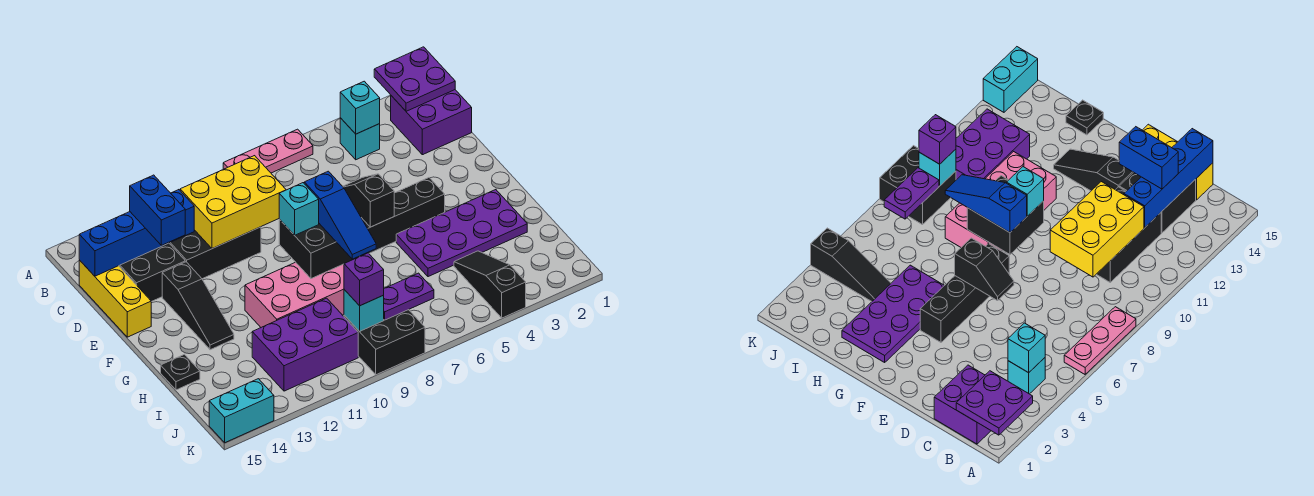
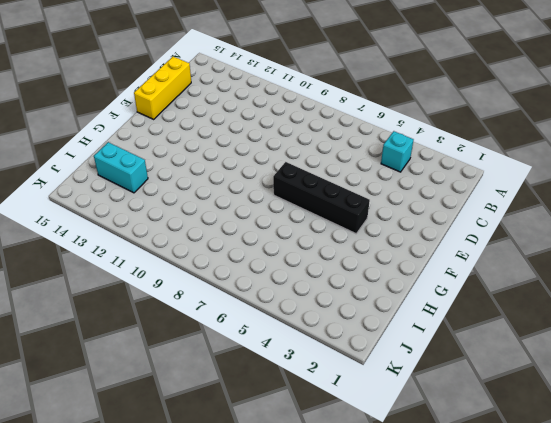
cyan brick I13:I14 level 1 -> cyan brick K14:K15 level 1
none -> pink plate A6:A8 level 1
none -> purple brick B1:C2 level 1
none -> black brick C10:D12 level 1

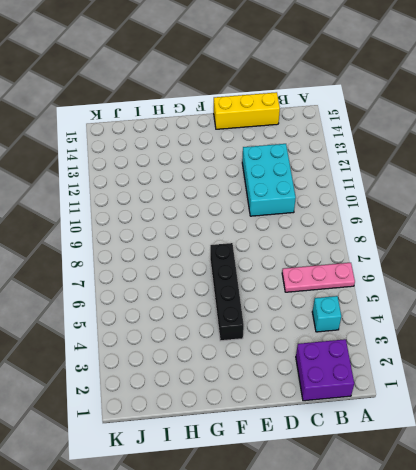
pink plate A6:C6 level 1 -> pink plate A6:A8 level 1
cyan brick C10:D12 level 1 -> black brick C10:D12 level 1
none -> black brick C13:D14 level 1
none -> black slope E13:G13 level 1 top E
none -> purple plate G2:H5 level 1

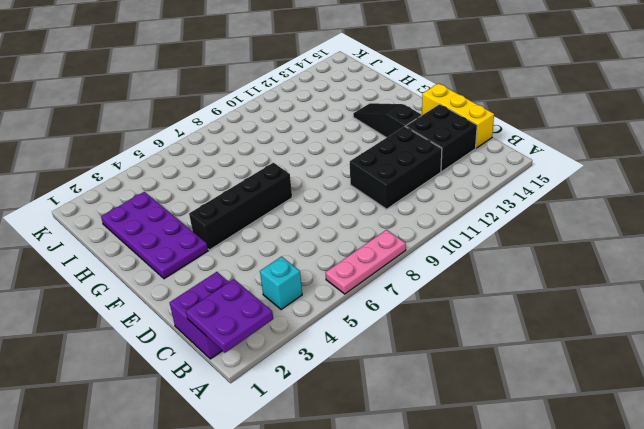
purple plate F2:I3 level 1 -> purple plate G2:H5 level 1
none -> pink brick G8:H11 level 1
none -> black plate H15 level 1
none -> black slope I4:K4 level 1 top K

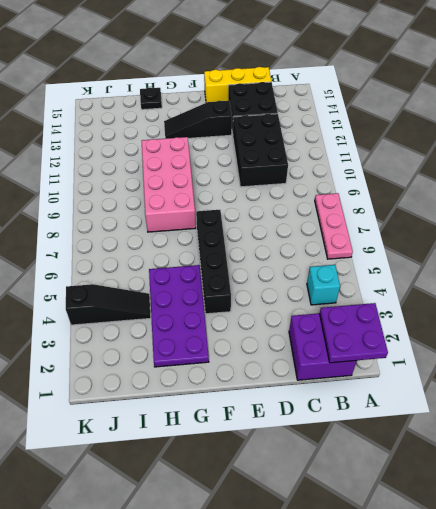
none -> purple brick I10:J12 level 1
none -> black brick J8:K9 level 1
none -> cyan brick K14:K15 level 1

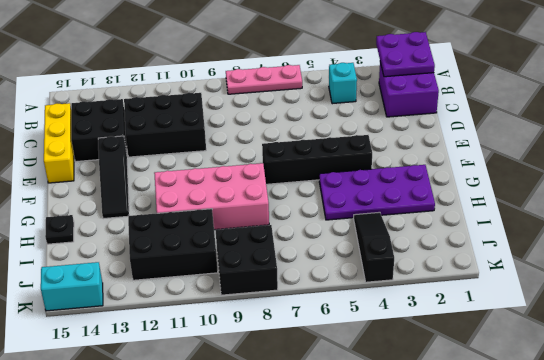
black brick I10:J12 level 1 -> purple brick I10:J12 level 1
none -> cyan brick B4 level 2
none -> yellow brick C9:D11 level 2
none -> blue brick C12:C15 level 2

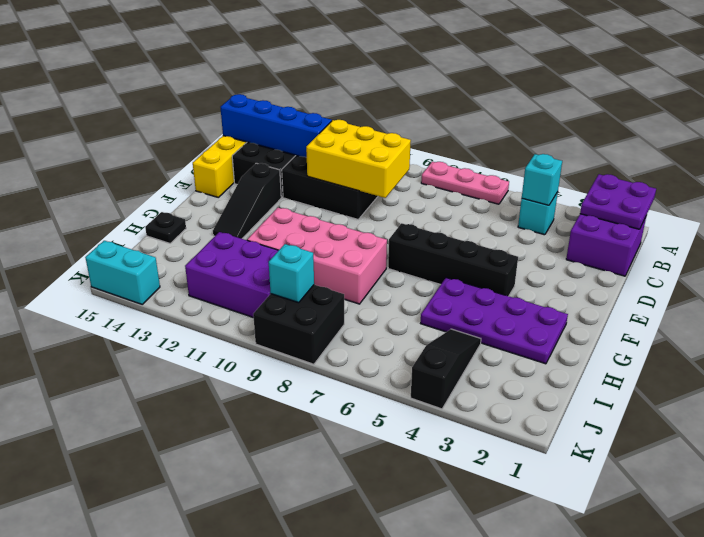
none -> black slope E6:F6 level 2 top F
none -> black brick F8:G9 level 2
none -> purple plate J7:J8 level 2

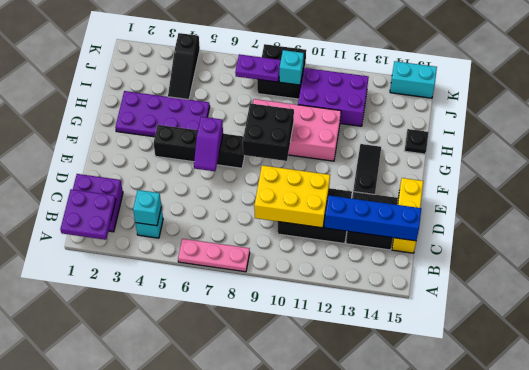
purple slope E6:F6 level 2 top F -> black slope E6:F6 level 2 top F
none -> blue brick C13:D13 level 3
none -> blue slope F8:H8 level 3 top F
none -> cyan brick F9 level 3

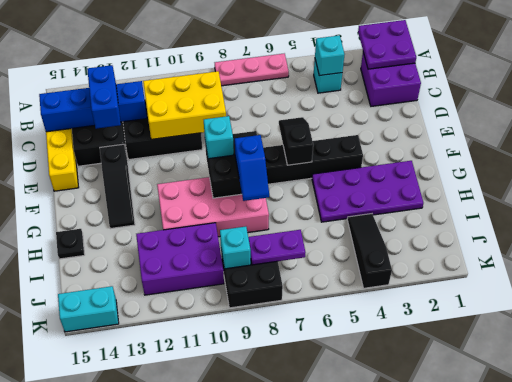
blue slope G8:H8 level 3 top G -> blue slope F8:H8 level 3 top F
none -> purple brick J9 level 3

